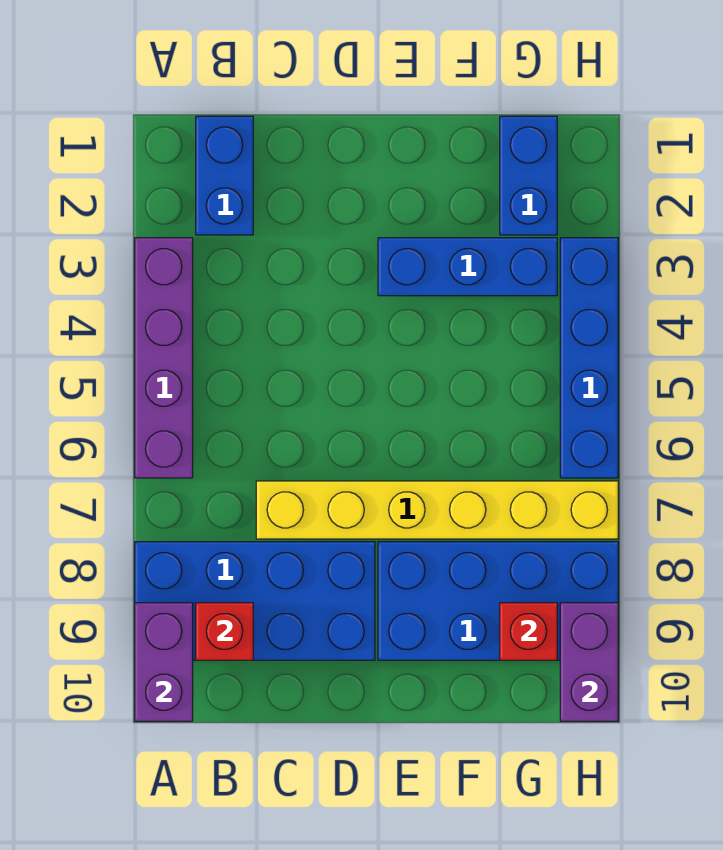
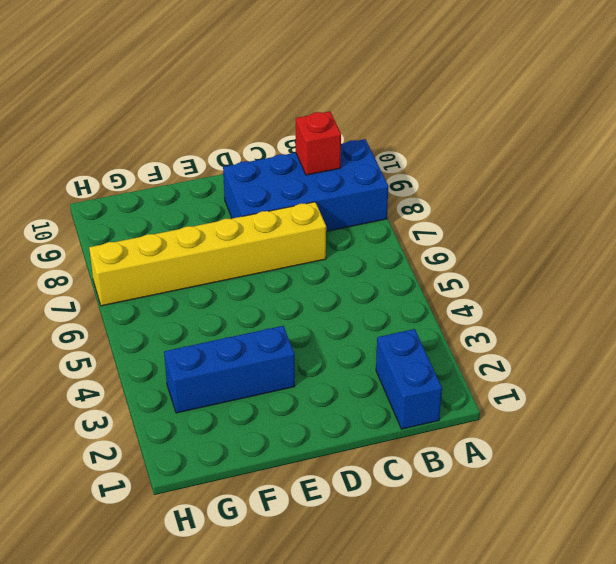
none -> purple brick A3:A6 level 1
none -> blue brick E8:H9 level 1
none -> blue brick G1:G2 level 1

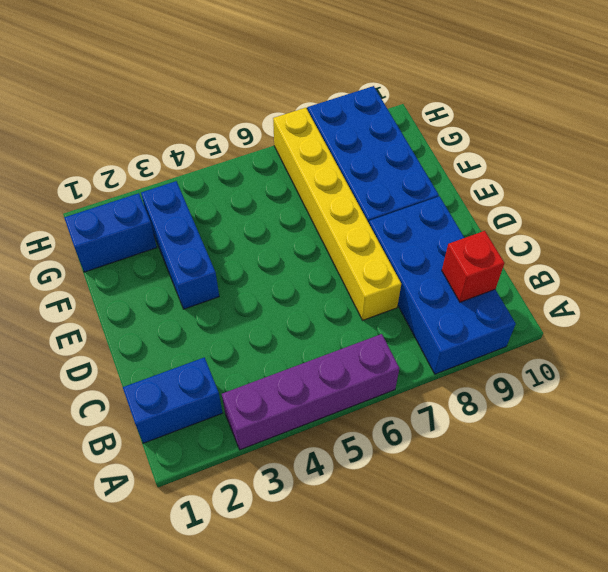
none -> blue brick H3:H6 level 1
none -> purple brick A9:A10 level 2
none -> red brick G9 level 2

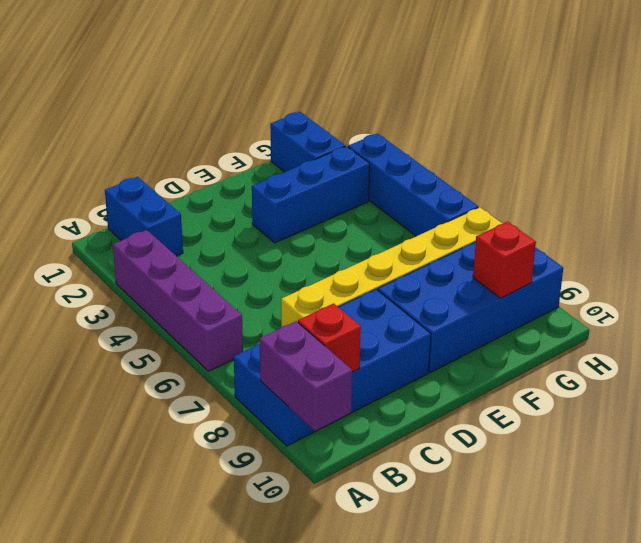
none -> purple brick H9:H10 level 2

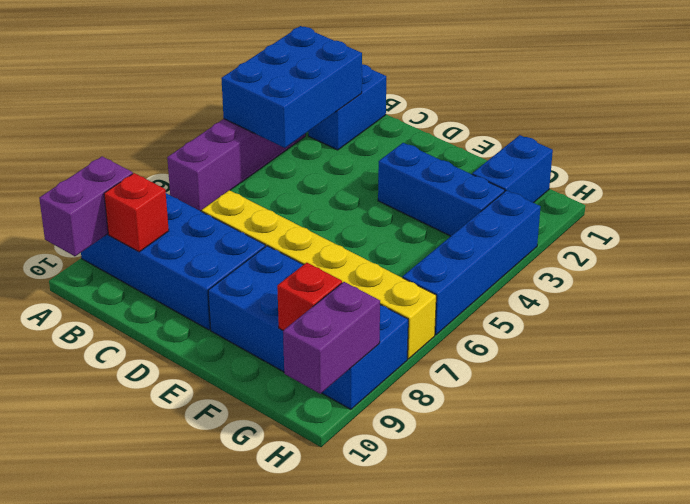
blue brick A2:B4 level 2 -> none

